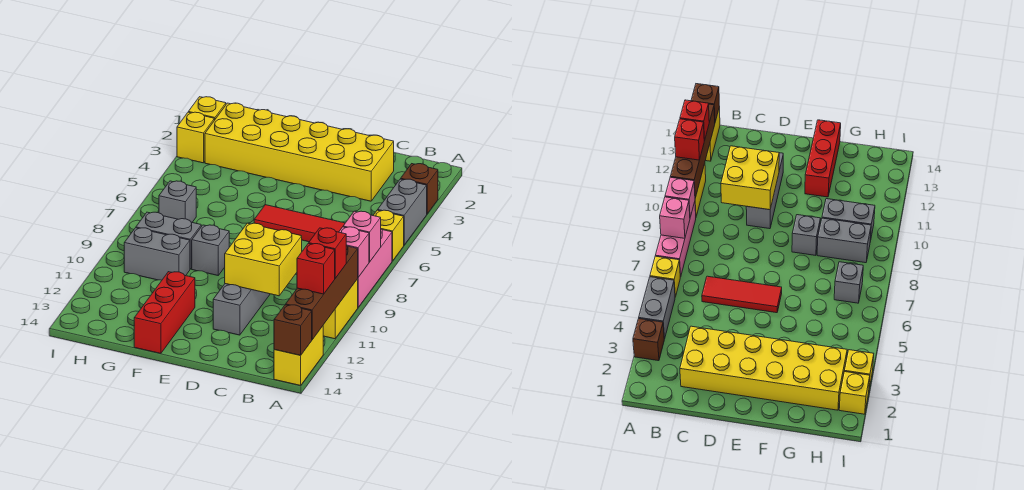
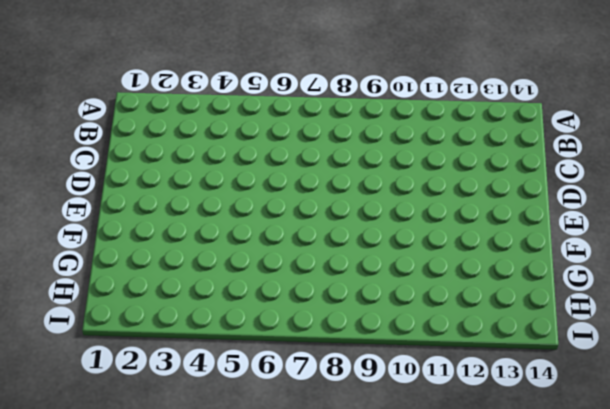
none -> brown brick A3 level 1
none -> grey brick A4:A5 level 1
none -> yellow brick A6 level 1

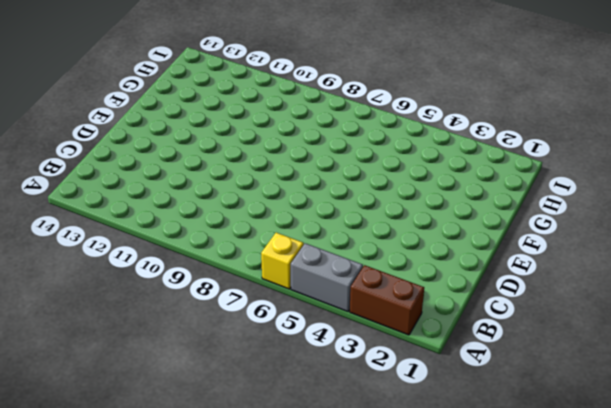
brown brick A2:A3 level 1 -> brown brick A3 level 1
none -> pink brick A7:A9 level 1
none -> yellow brick A10:A11 level 1
none -> yellow brick A13:A14 level 1

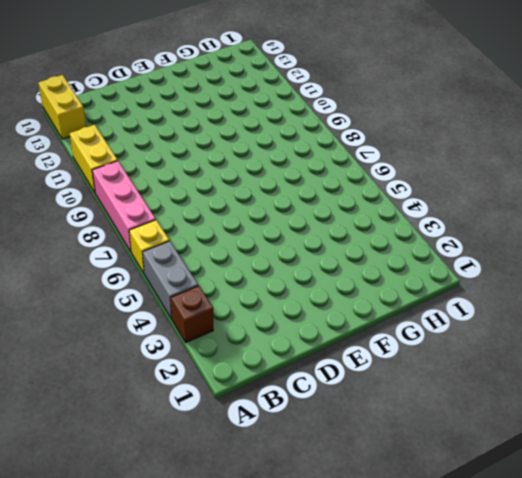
none -> yellow brick C2:H3 level 1
none -> red tile C6:E6 level 1
none -> grey brick D10:D12 level 1

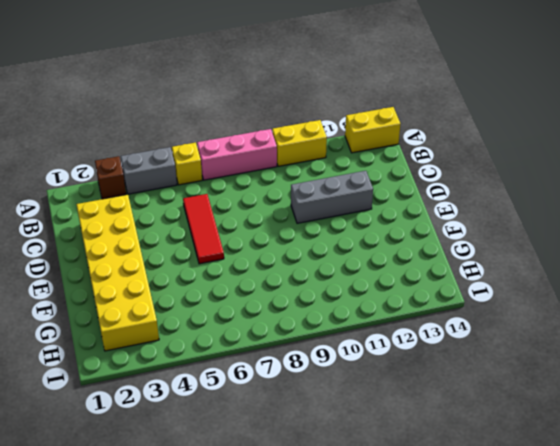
none -> grey brick F9 level 1
none -> red brick F12:F14 level 1
none -> grey brick G9:H9 level 1

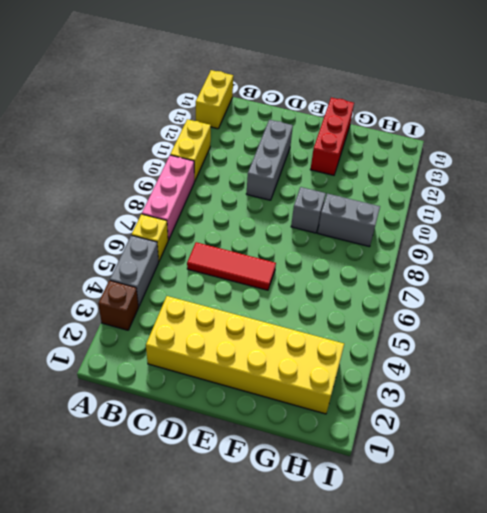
none -> grey brick G10:H10 level 1
none -> grey brick H7 level 1
none -> yellow brick I2 level 1

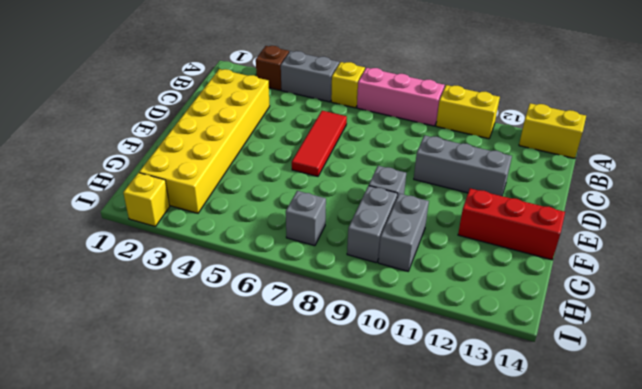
none -> yellow brick I3 level 1
none -> pink brick A8 level 2
none -> pink brick A9 level 2

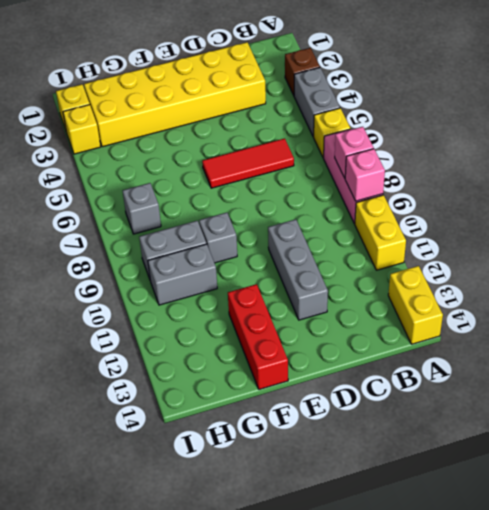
none -> brown brick A10:A13 level 2
none -> brown brick A14 level 2
none -> yellow brick C10:D11 level 2

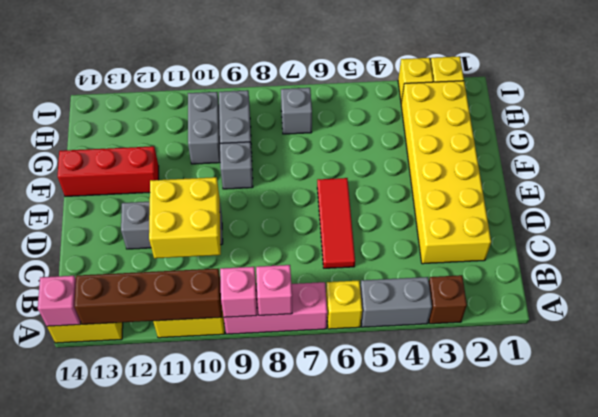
pink brick A14 level 2 -> brown brick A14 level 2
none -> red brick A11 level 3
none -> red brick A12 level 3

